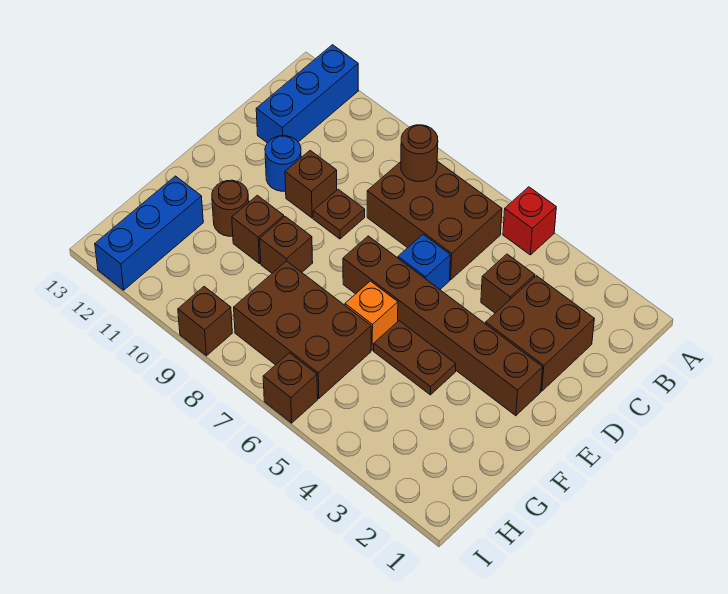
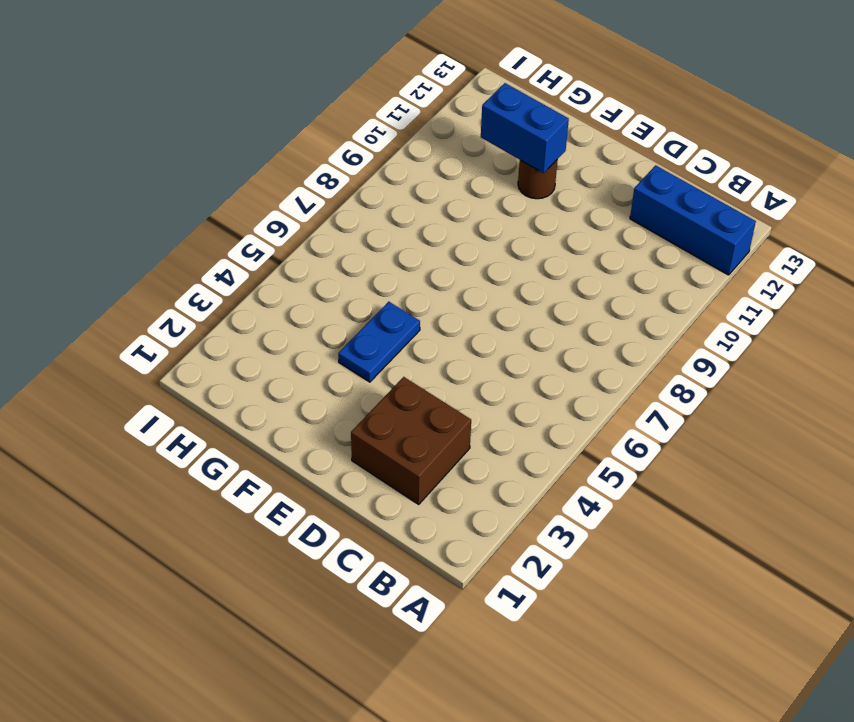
blue plate F4:F5 level 1 -> brown plate F4:F5 level 1
blue brick F11:G11 level 2 -> none
none -> red brick A5 level 1
none -> brown brick B6:C8 level 1
none -> brown brick C4 level 1

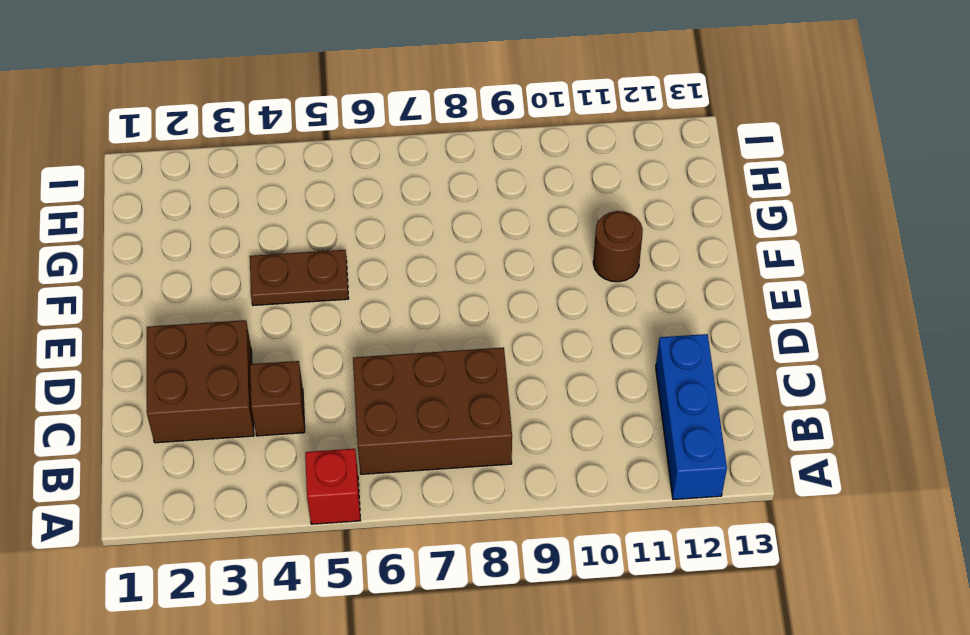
none -> blue brick D6 level 1
none -> brown plate D9 level 1
none -> brown brick D10 level 1

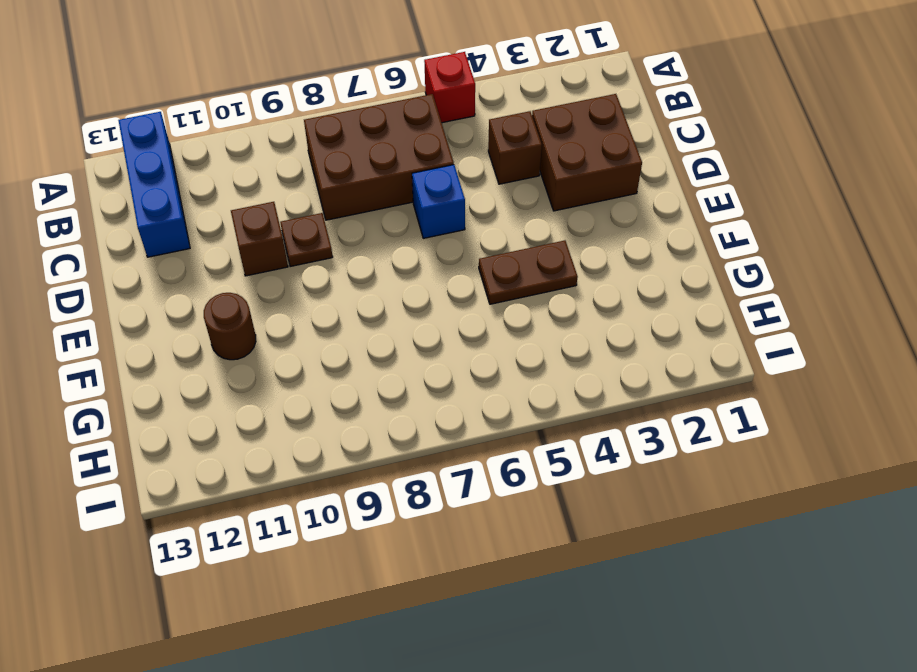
none -> blue round brick D11 level 1
none -> brown brick E2:E7 level 1
none -> orange brick F6 level 1

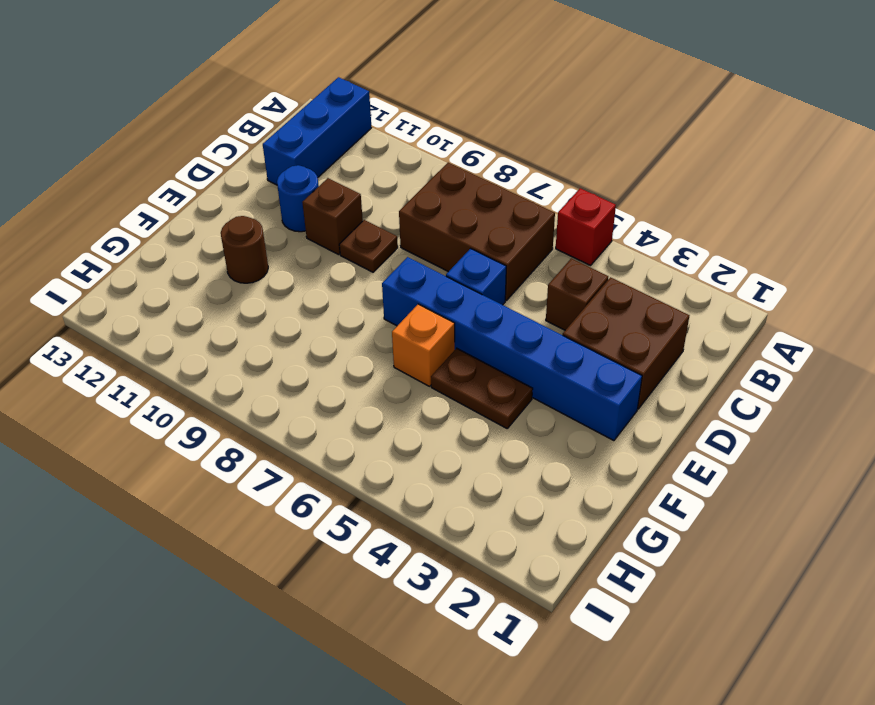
blue brick E2:E7 level 1 -> brown brick E2:E7 level 1
none -> brown brick F9 level 1
none -> brown brick F10 level 1
none -> brown brick G6:H8 level 1

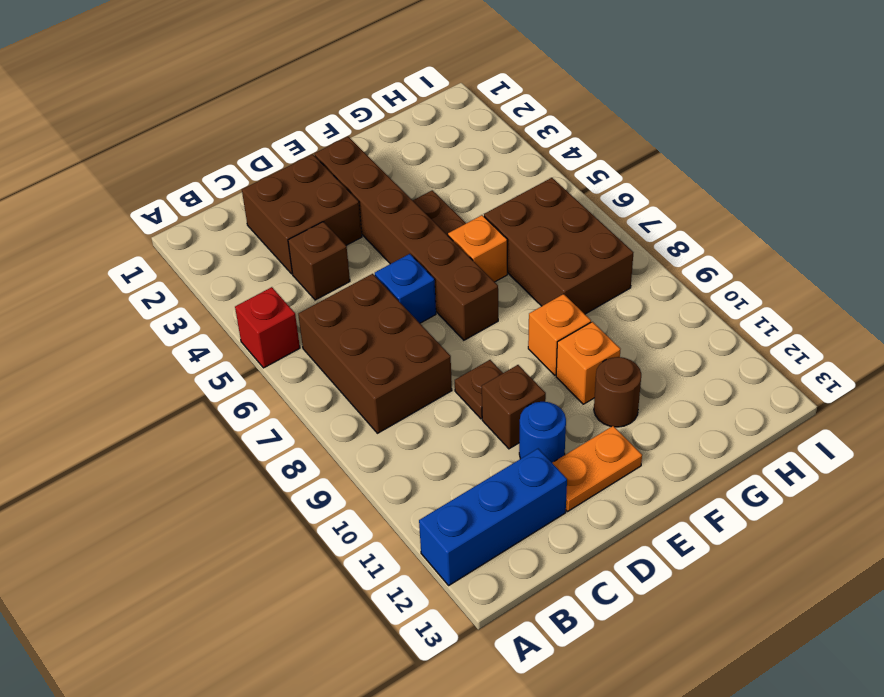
orange plate D12:E12 level 1 -> none
orange brick F9 level 1 -> brown brick F9 level 1
orange brick F10 level 1 -> brown brick F10 level 1
none -> blue brick G12:I12 level 1
none -> brown brick I6 level 1
none -> brown brick I9 level 1

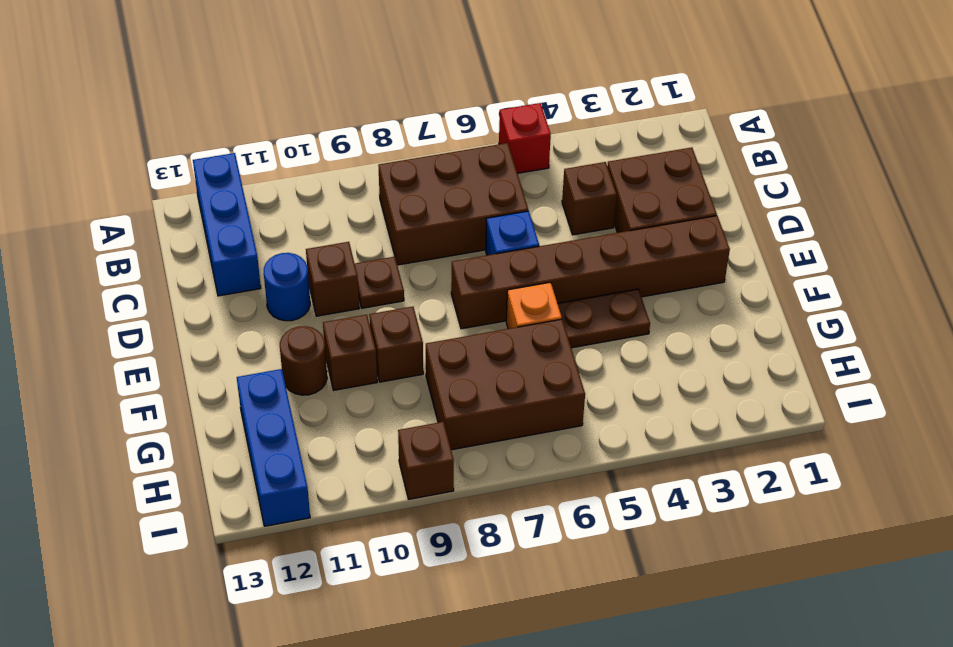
none -> brown brick I6 level 1
none -> brown round brick B8 level 2

